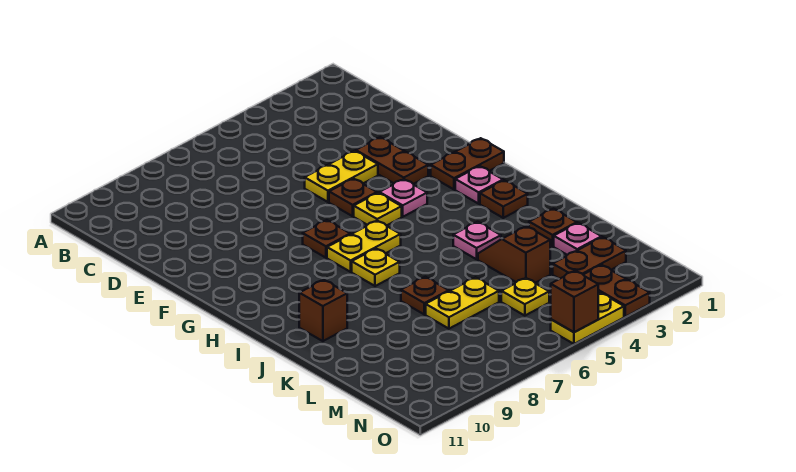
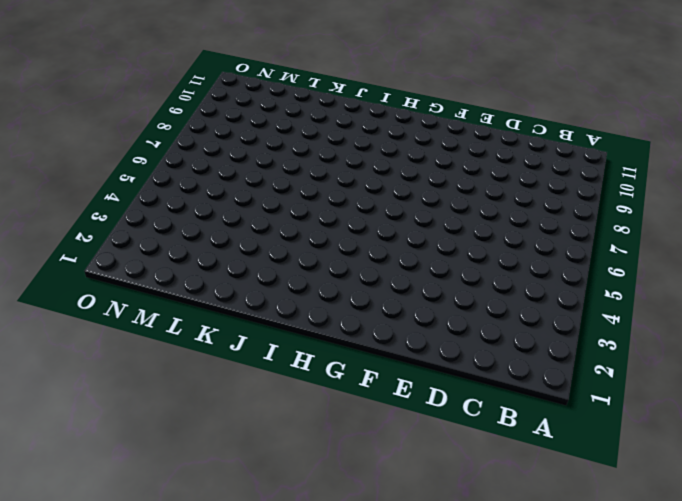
none -> brown plate E3:F3 level 1
none -> yellow plate E4:E5 level 1
none -> brown plate F5 level 1

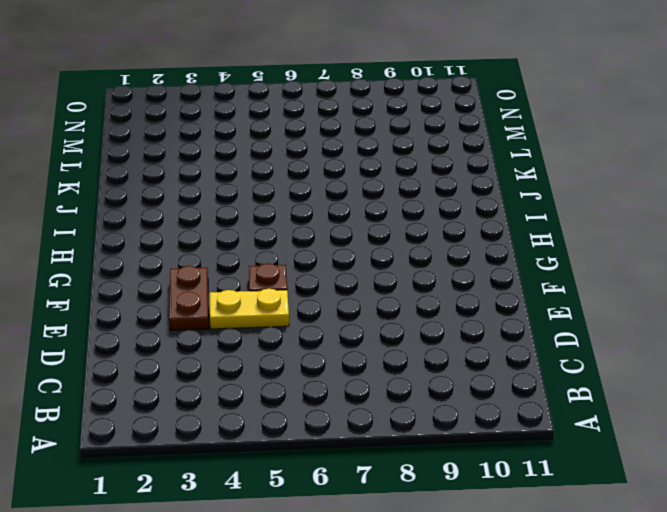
none -> brown plate G1:G2 level 1
none -> pink plate G4 level 1
none -> yellow plate G5 level 1

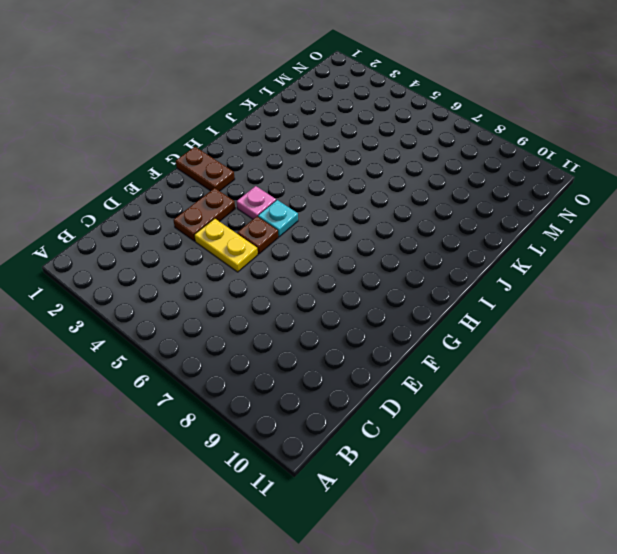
cyan plate G5 level 1 -> yellow plate G5 level 1
none -> brown plate G7 level 1
none -> pink plate H2 level 1
none -> yellow plate H6:H7 level 1

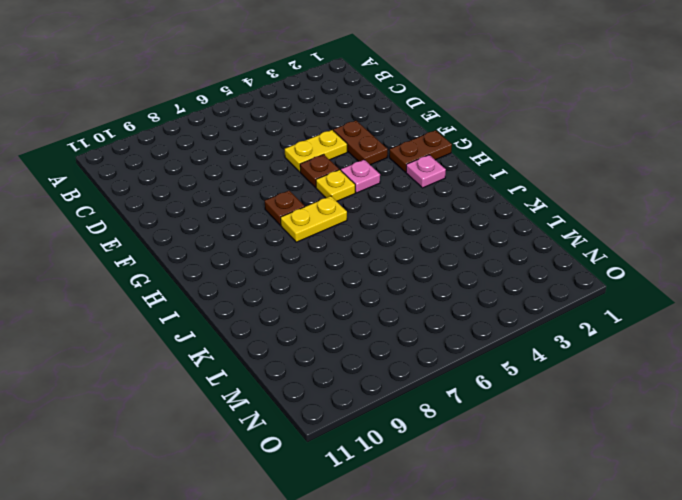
none -> brown plate I2 level 1
none -> yellow plate I7 level 1
none -> pink plate J4 level 1

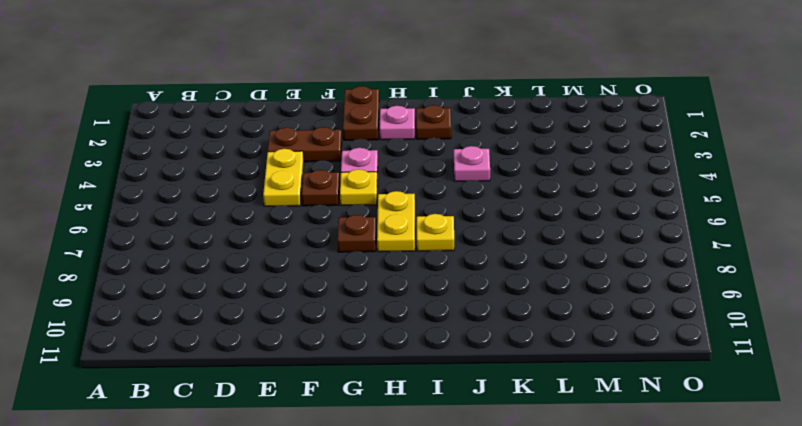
none -> brown brick J10 level 1
none -> brown plate K2 level 1
none -> brown slope K4:L4 level 1 top L

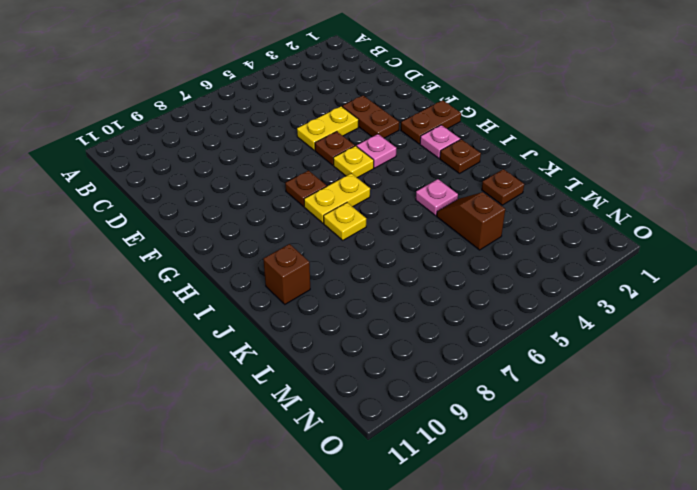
none -> brown plate K7 level 1
none -> pink plate L2 level 1
none -> yellow plate L6:L7 level 1

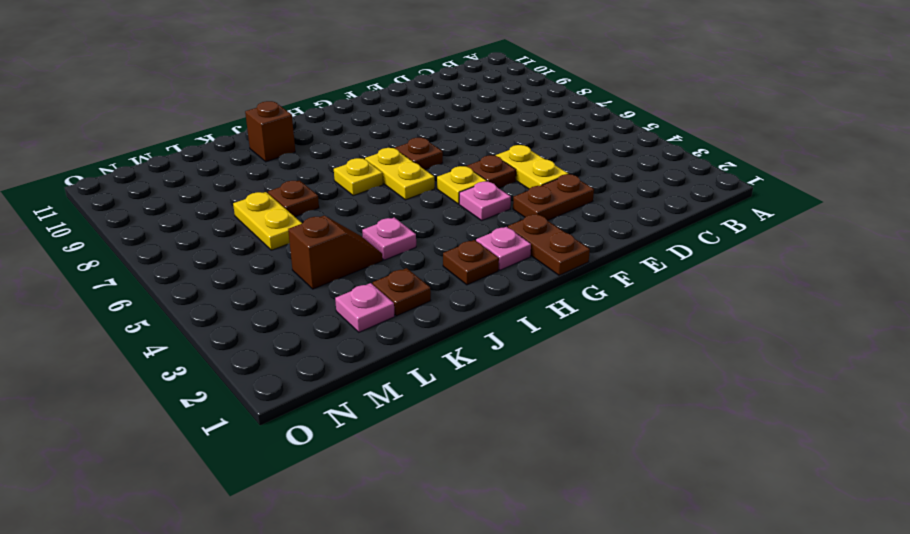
none -> brown plate M2:M3 level 1
none -> yellow plate M5 level 1
none -> brown plate N3:O3 level 1

